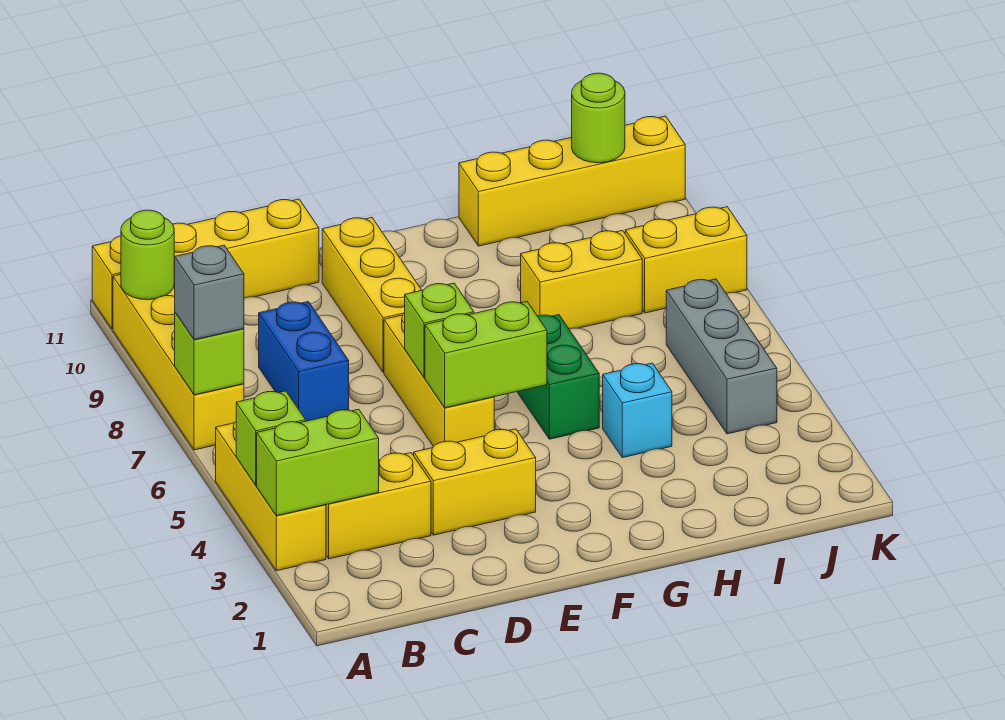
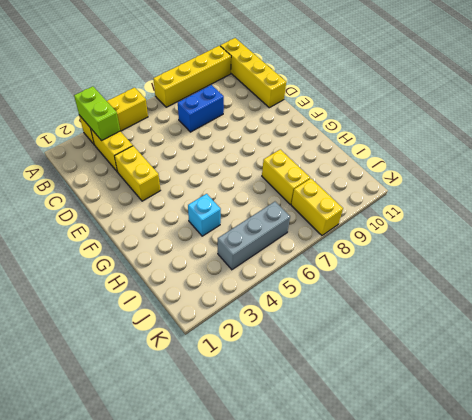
none -> yellow brick E5:E7 level 1
none -> yellow brick E8:E10 level 1
none -> green brick G5:G6 level 1

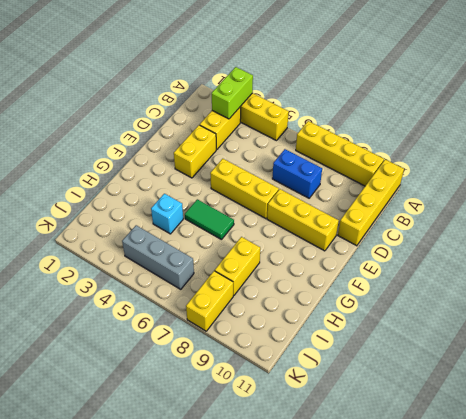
green tile G5:G6 level 1 -> green brick G5:G6 level 1
none -> yellow brick H11:K11 level 1
none -> lime brick A4 level 2
none -> lime brick A7 level 2

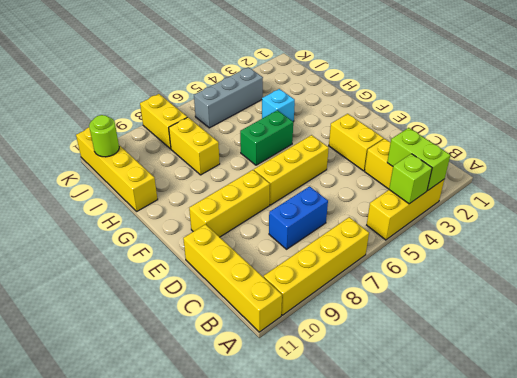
none -> lime brick A7 level 2
none -> lime round brick A10 level 2
none -> lime brick E5:F5 level 2

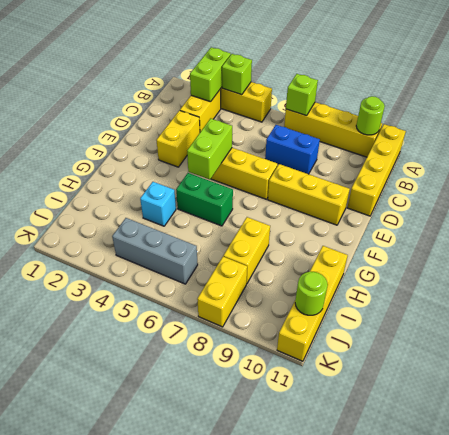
none -> lime brick E6 level 2
none -> grey brick A7 level 3

